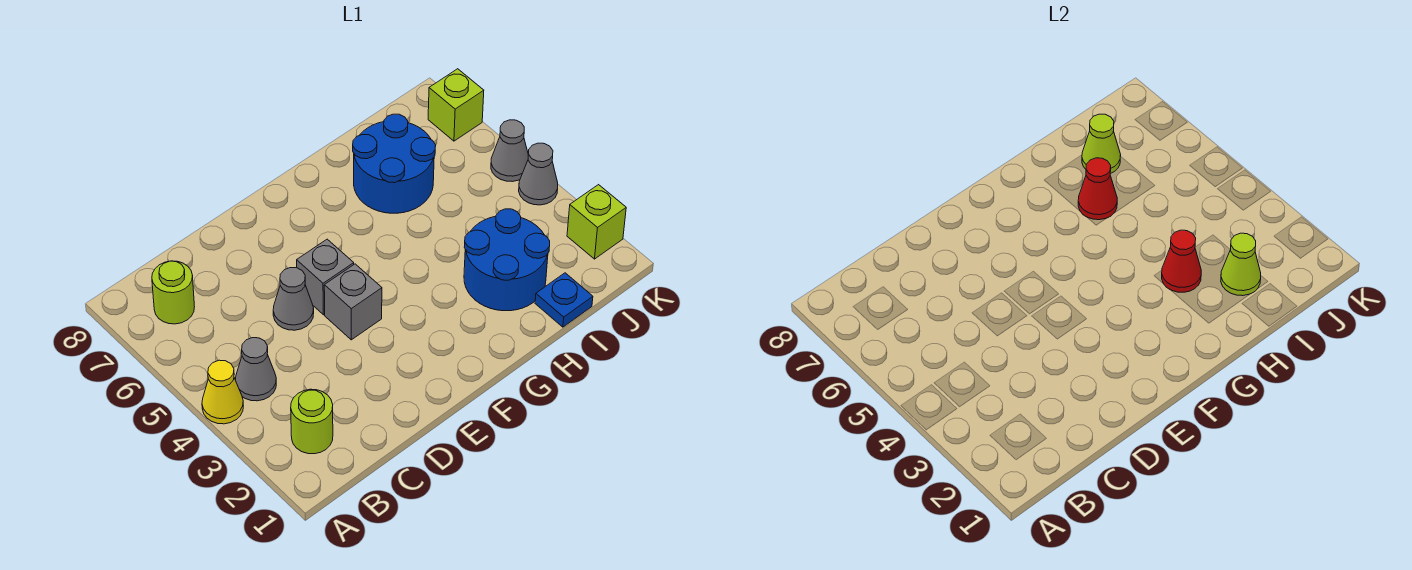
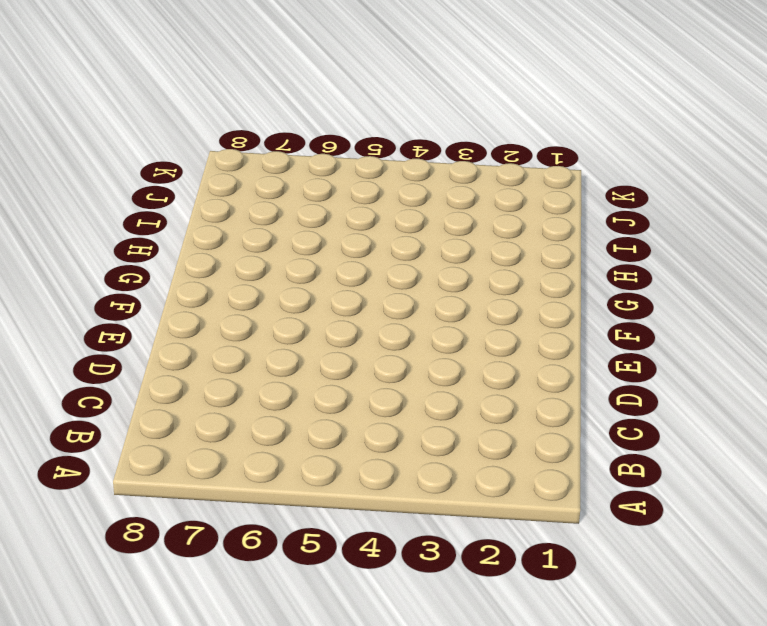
none -> yellow cone A4 level 1
none -> lime round brick B2 level 1
none -> grey cone B4 level 1

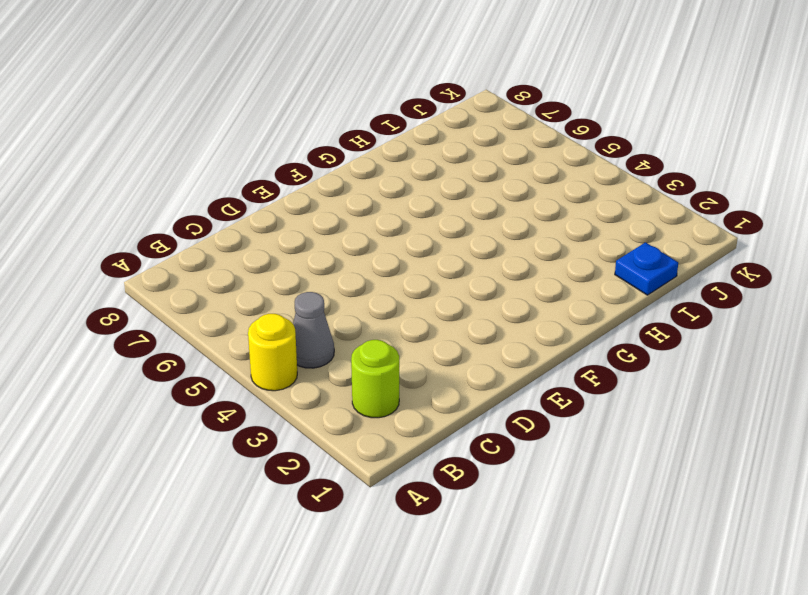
yellow round brick A4 level 1 -> yellow cone A4 level 1
none -> lime round brick B7 level 1
none -> grey cone D5 level 1
none -> grey brick E4 level 1

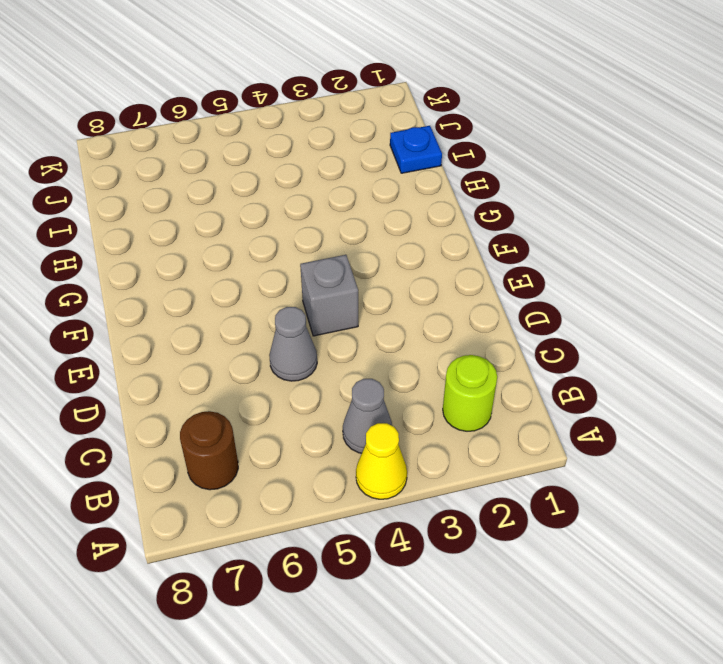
brown round brick B7 level 1 -> lime round brick B7 level 1
none -> grey brick E5 level 1
none -> blue round brick H2:I3 level 1
none -> blue round brick H6:I7 level 1

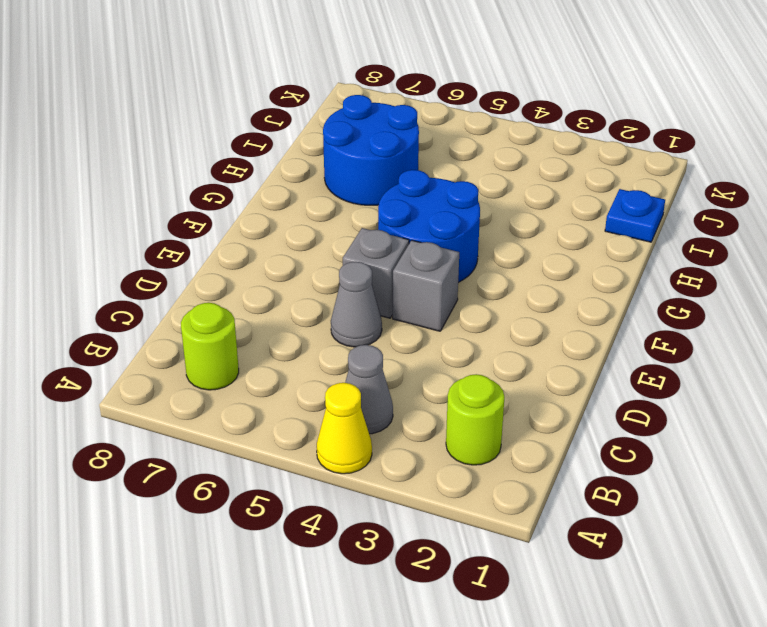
blue round brick F4:G5 level 1 -> blue round brick H2:I3 level 1
none -> lime brick K2 level 1
none -> grey cone K4 level 1
none -> grey cone K5 level 1

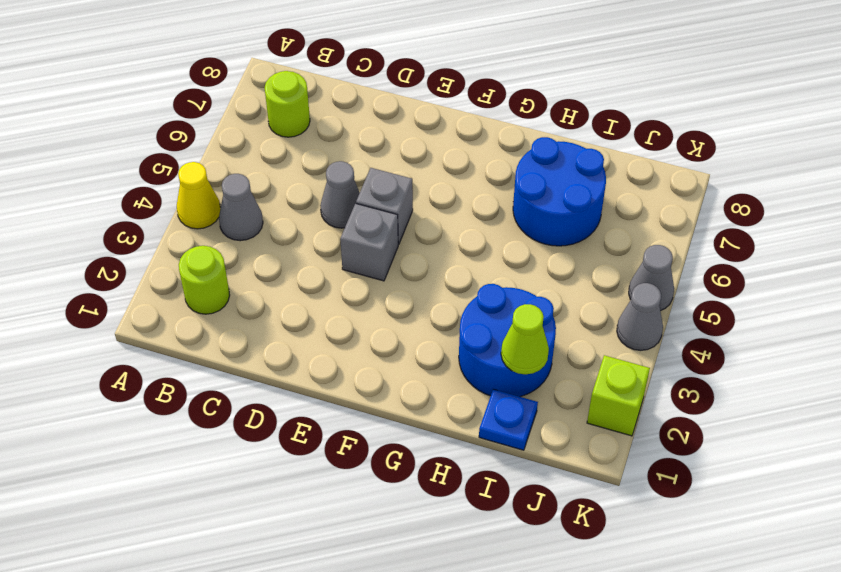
none -> lime brick K7 level 1
none -> red cone H3 level 2
none -> red cone H6 level 2

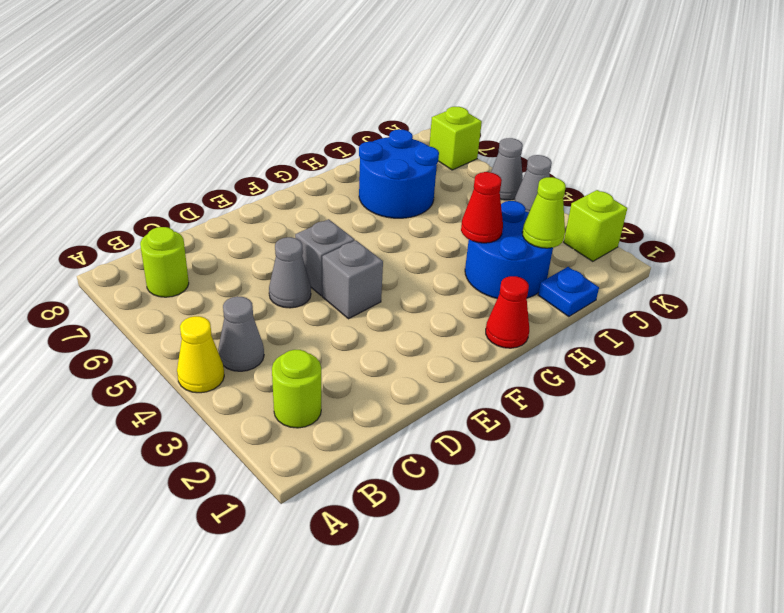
red cone G1 level 1 -> red cone H6 level 2
none -> lime cone I7 level 2

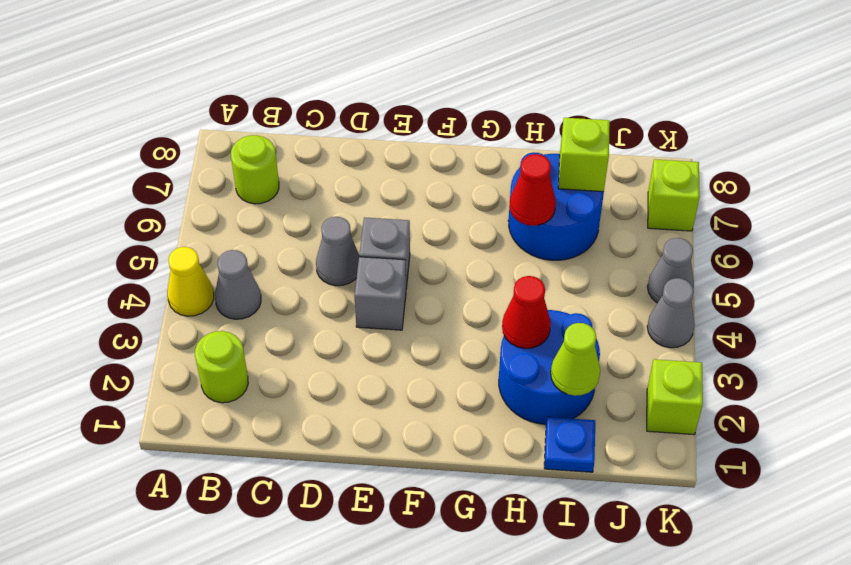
lime brick I7 level 2 -> lime cone I7 level 2

